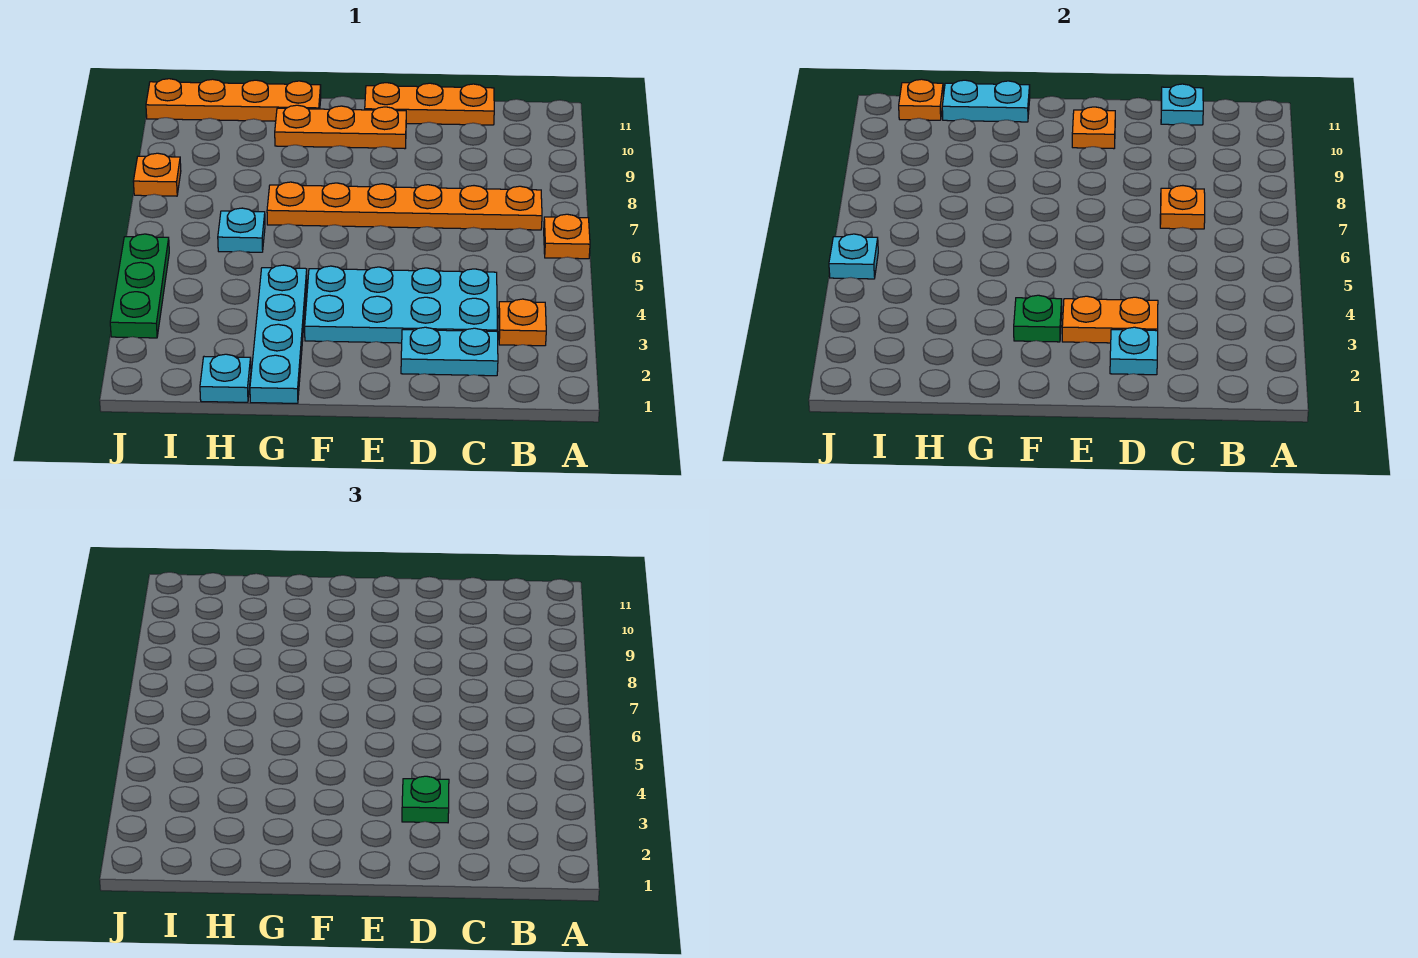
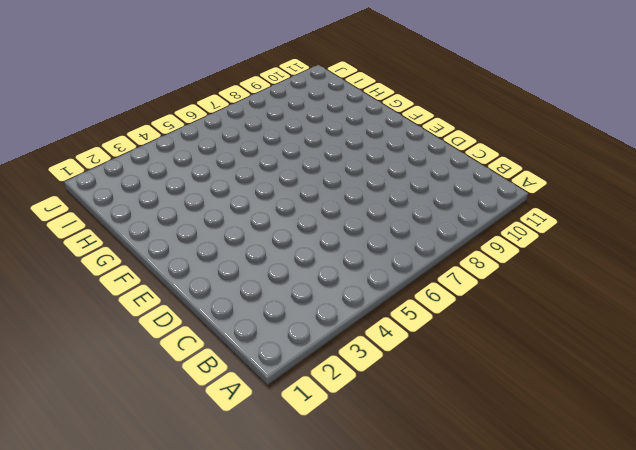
none -> orange plate A6 level 1
none -> orange plate B3 level 1
none -> orange plate B7:G7 level 1

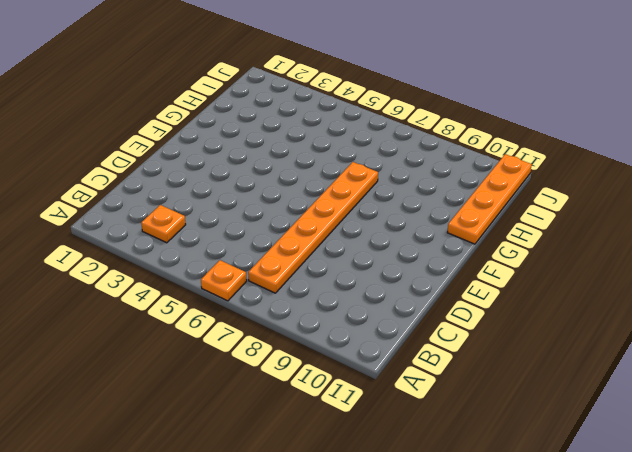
none -> cyan plate C2:D2 level 1
none -> cyan plate C3:F4 level 1
none -> orange plate C11:E11 level 1

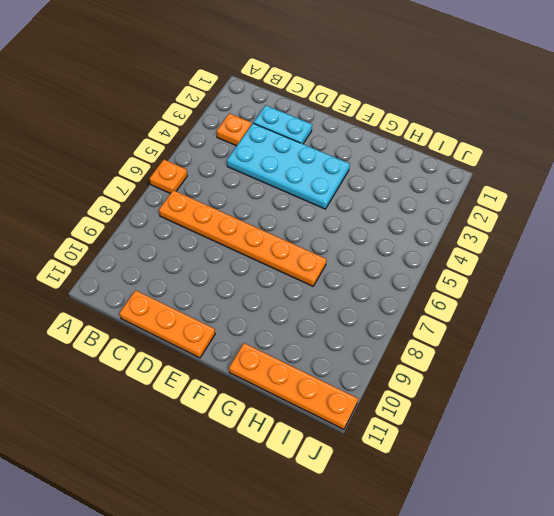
none -> orange plate E10:G10 level 1
none -> cyan plate G1:G4 level 1
none -> cyan plate H1 level 1

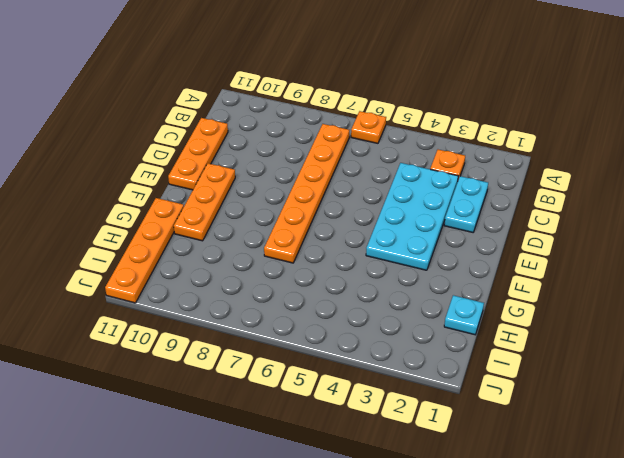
none -> cyan plate G1:G4 level 1
none -> cyan plate H6 level 1
none -> green plate J3:J5 level 1

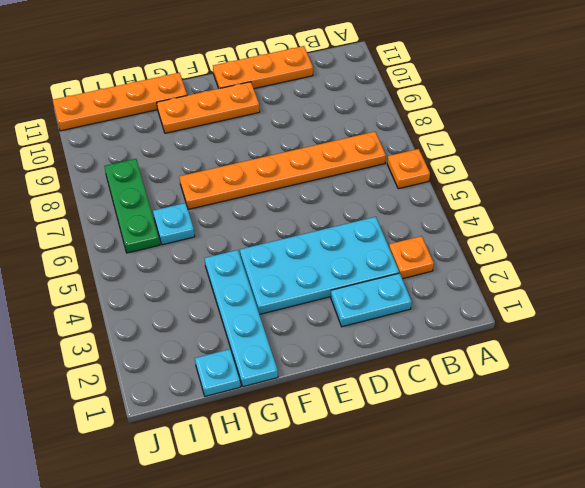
green plate I6:I8 level 1 -> green plate J3:J5 level 1
none -> orange plate J8 level 1
none -> orange plate C7 level 2
none -> cyan plate C11 level 2

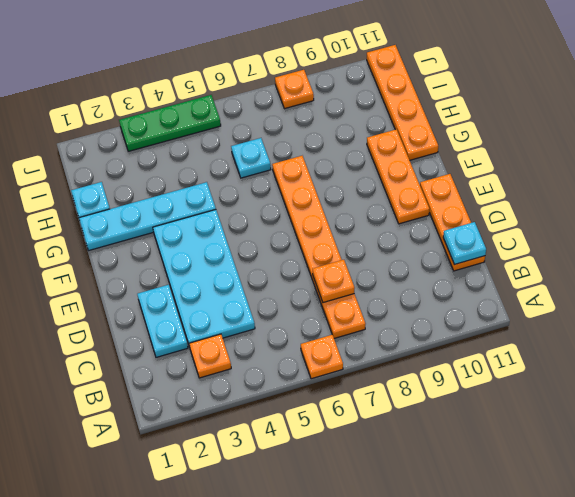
none -> cyan plate D2 level 2
none -> orange plate D3:E3 level 2
none -> orange plate E10 level 2

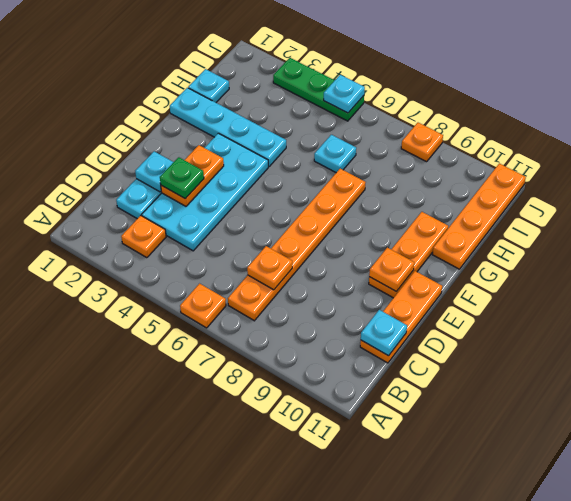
none -> green plate F3 level 2
none -> cyan plate G11:H11 level 2
none -> orange plate I11 level 2

